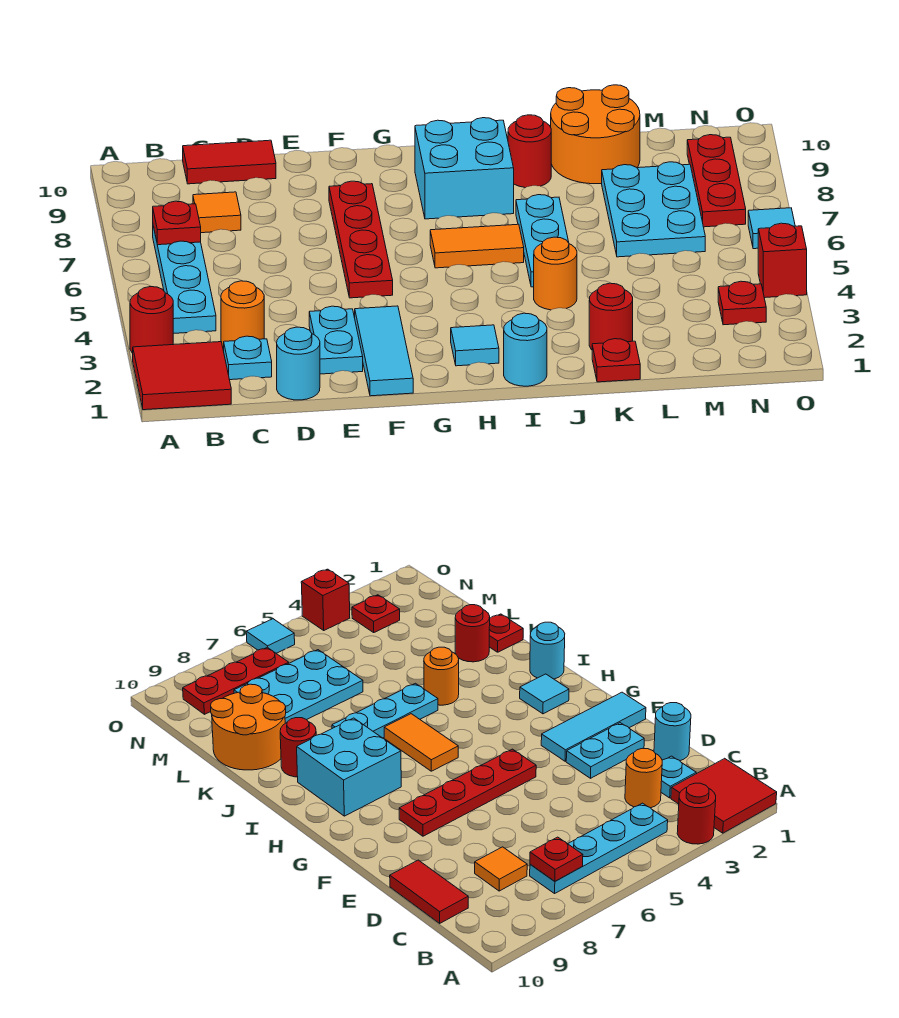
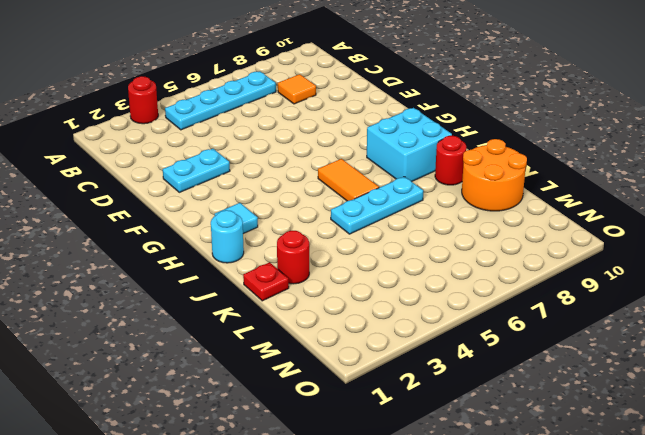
none -> red tile A1:B2 level 1
none -> cyan plate C2 level 1
none -> orange round brick C3 level 1

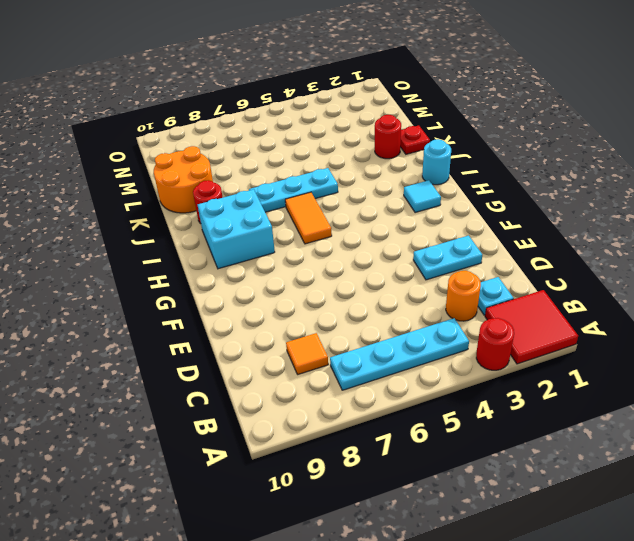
none -> red tile C10:D10 level 1
none -> cyan round brick D1 level 1
none -> cyan tile F1:F3 level 1

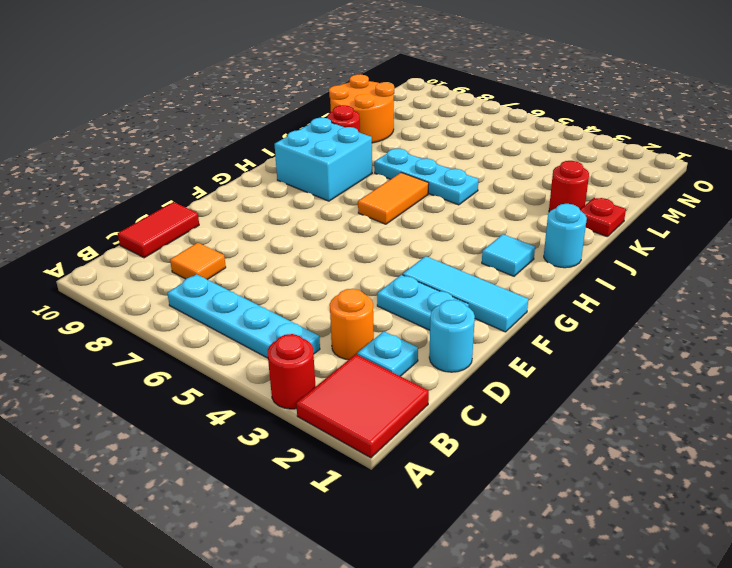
none -> red plate F5:F8 level 1
none -> orange round brick J4 level 1
none -> cyan plate L6:M8 level 1

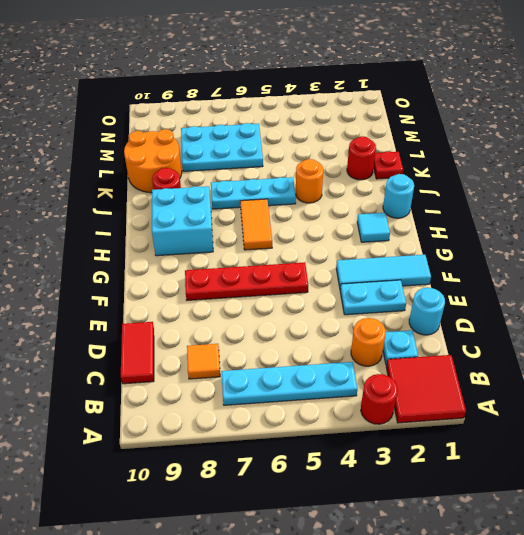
none -> red plate N3 level 1
none -> red plate N7:N9 level 1
none -> red brick O4 level 1

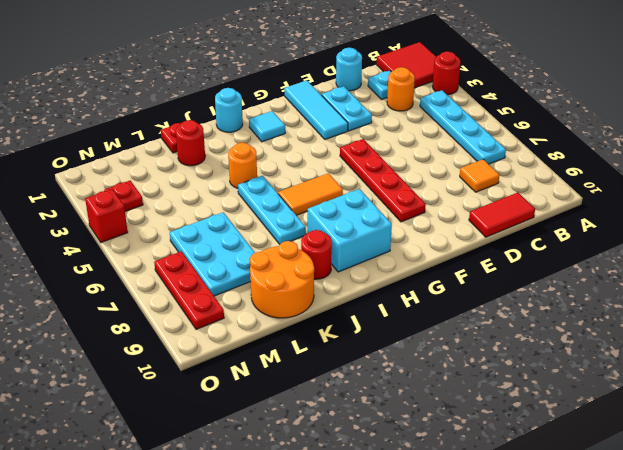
none -> cyan tile O6 level 1
none -> red plate B7 level 2

